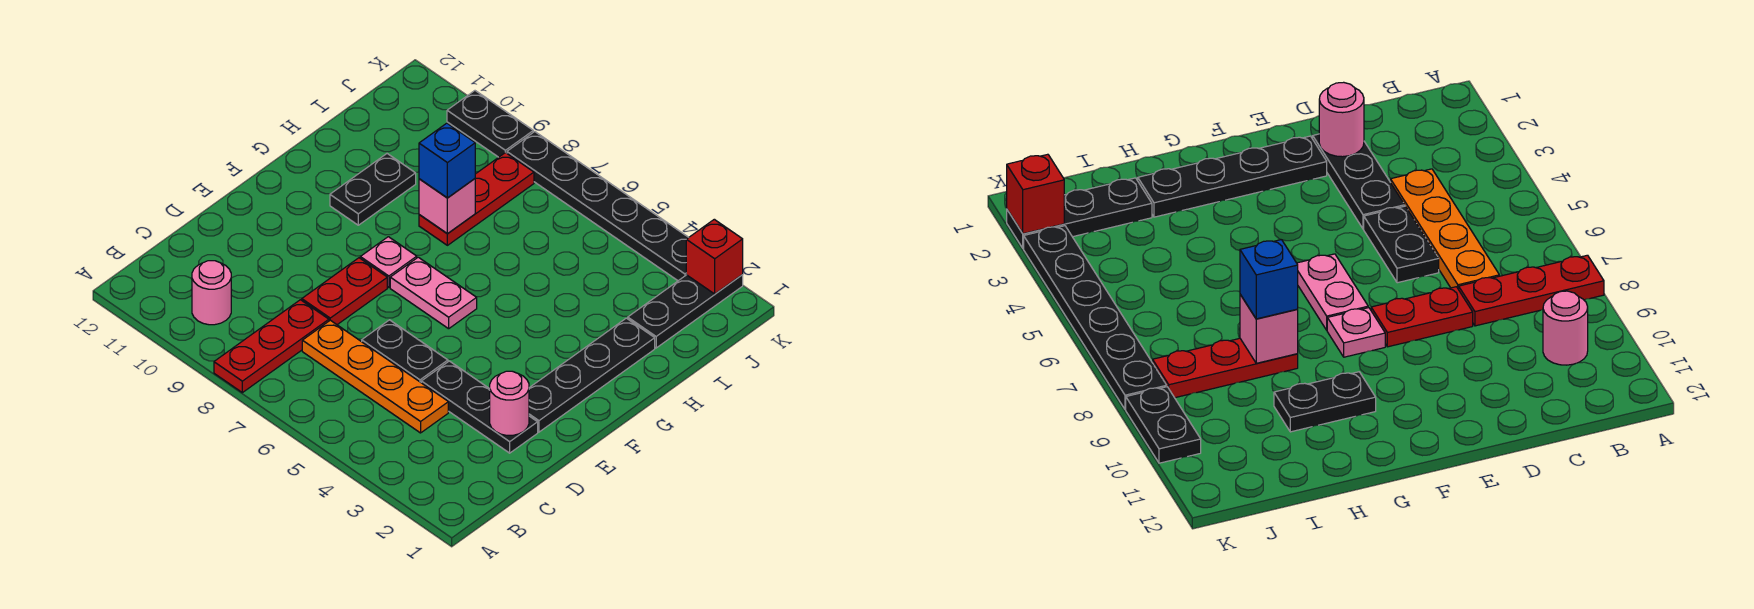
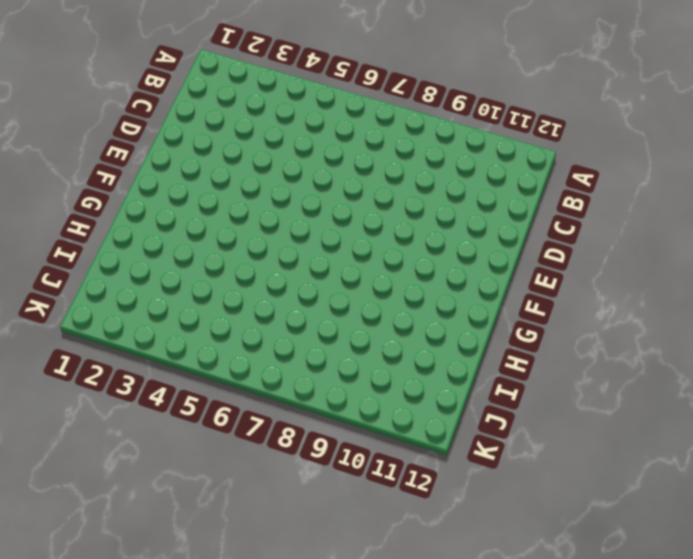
none -> red plate A8:C8 level 1
none -> pink round brick B10 level 1
none -> orange plate C4:C7 level 1

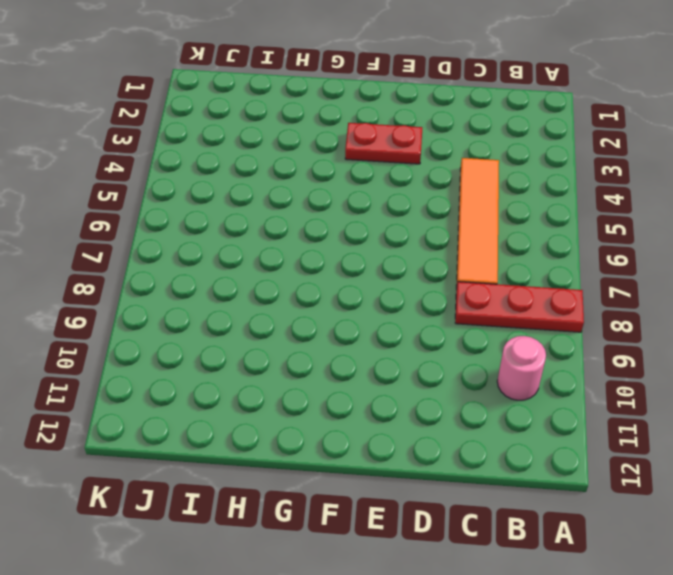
orange tile C4:C7 level 1 -> orange plate C4:C7 level 1
red plate E3:F3 level 1 -> red plate D8:E8 level 1
none -> black plate D2:D4 level 1
none -> black plate D5:D6 level 1
none -> black plate E2:H2 level 1

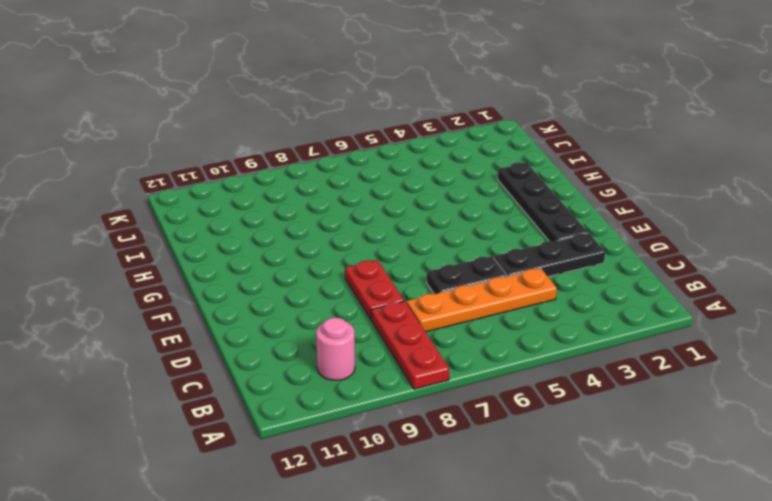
none -> pink plate F6:F7 level 1
none -> pink plate F8 level 1
none -> black plate G10:H10 level 1

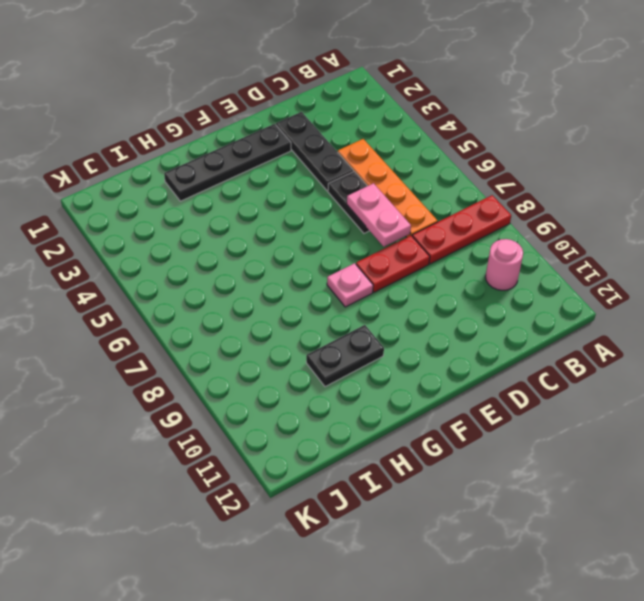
pink plate D6:D7 level 2 -> pink plate F6:F7 level 1
none -> red plate H8:J8 level 1
none -> black plate I2:K2 level 1
none -> black plate K3:K8 level 1

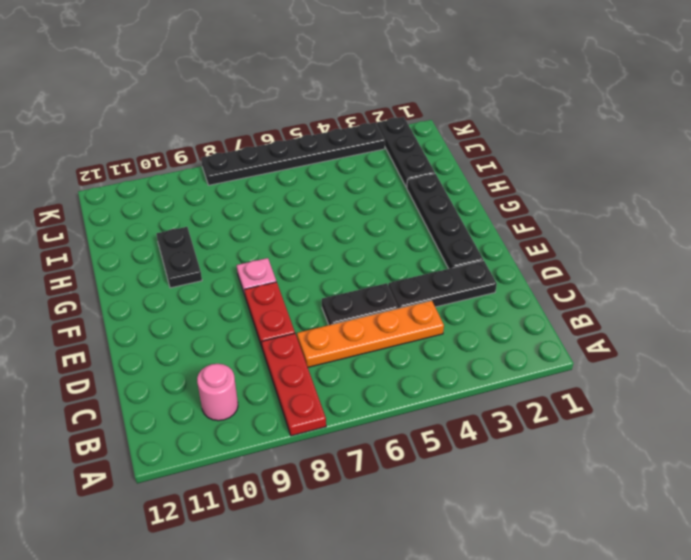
none -> pink plate F6:F7 level 1
none -> red plate H8:J8 level 1
none -> black plate K9:K10 level 1

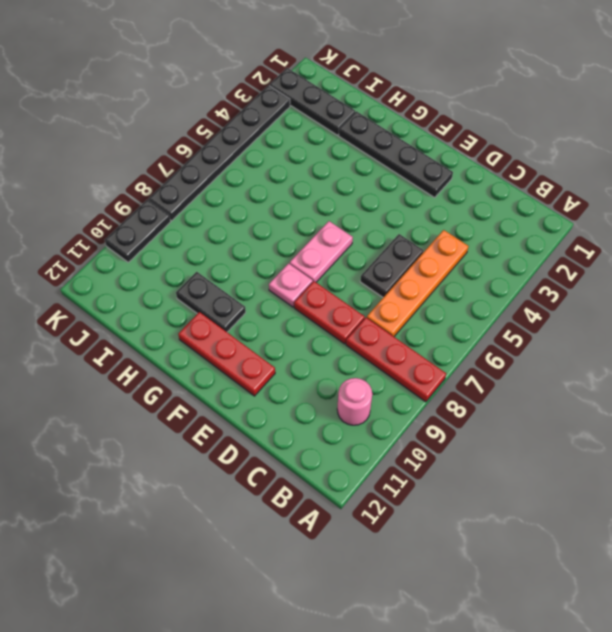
red plate E11:G11 level 1 -> red plate H8:J8 level 1
none -> black plate D2:D4 level 1
none -> pink round brick D2 level 2
none -> pink brick H8 level 2

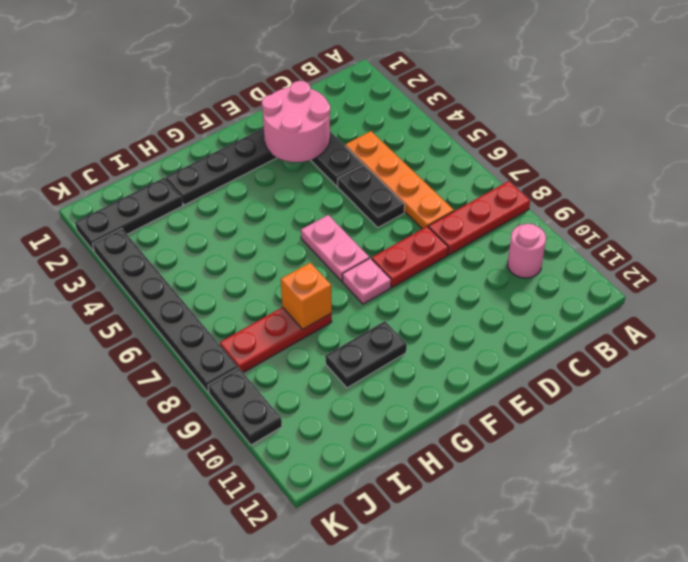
pink round brick D2:E3 level 2 -> pink round brick D2 level 2
orange brick H8 level 2 -> pink brick H8 level 2
none -> red brick K2 level 2
none -> blue brick H8 level 3

